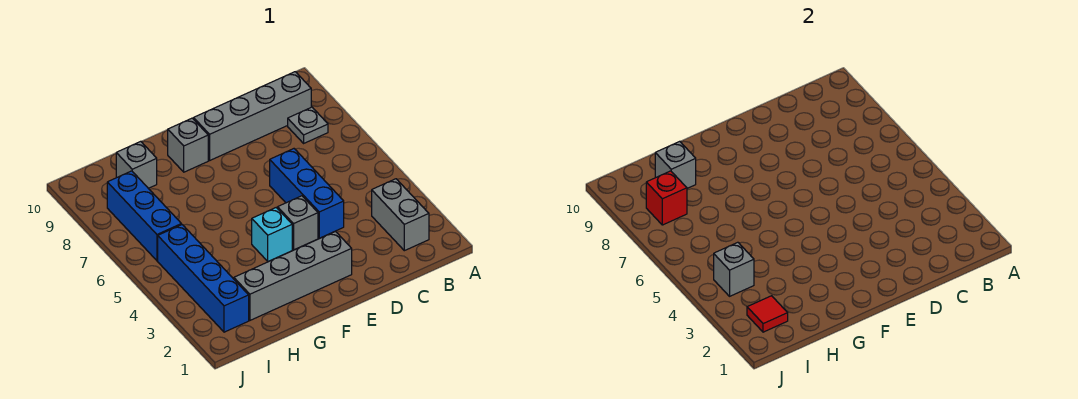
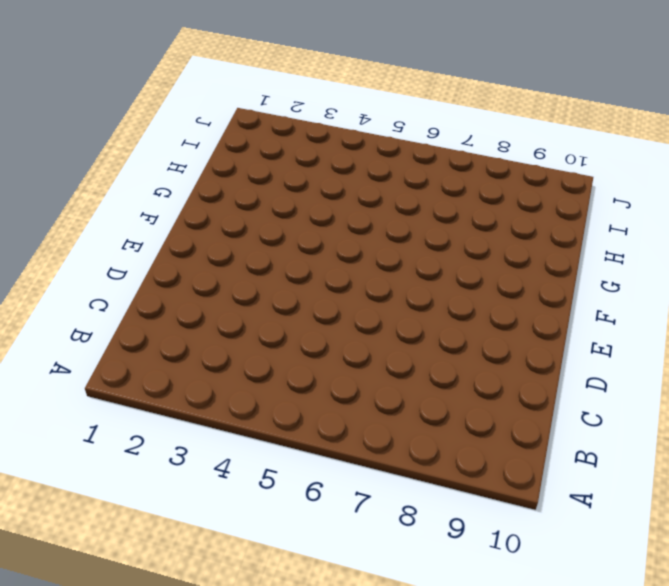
none -> grey brick B2:B3 level 1
none -> grey plate B8 level 1
none -> grey brick B9:E9 level 1

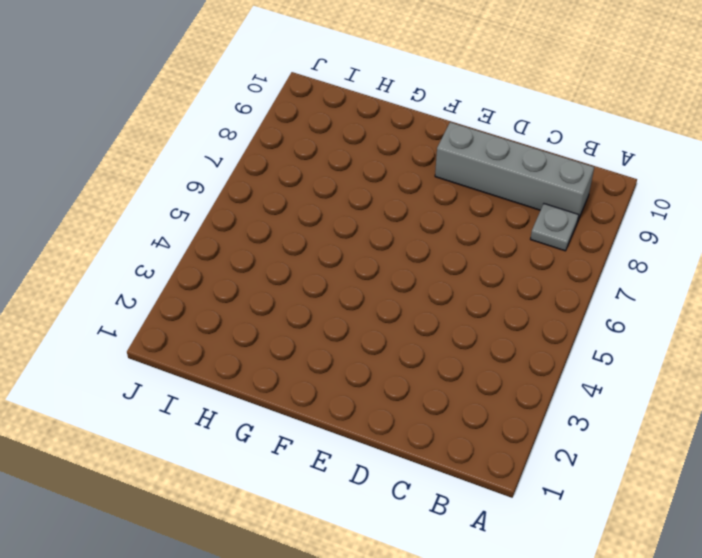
none -> grey brick B2:B3 level 1
none -> blue brick D4:D6 level 1
none -> grey brick E2:H2 level 1

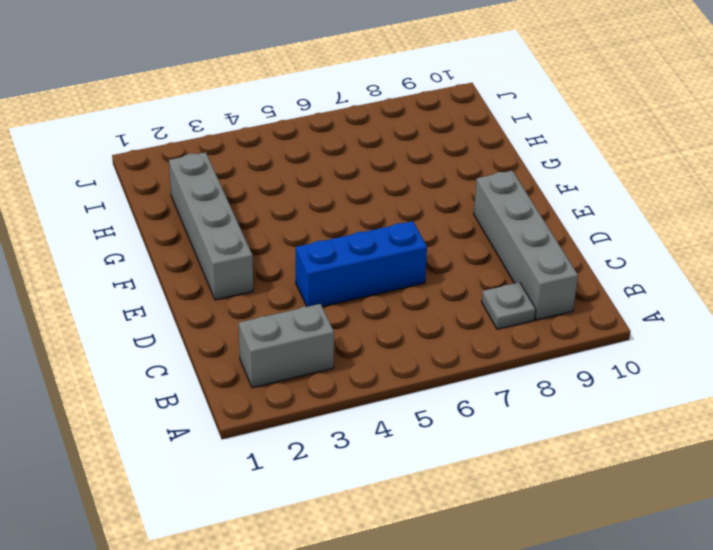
none -> grey brick E4 level 1
none -> cyan brick F4 level 1
none -> grey brick F9 level 1

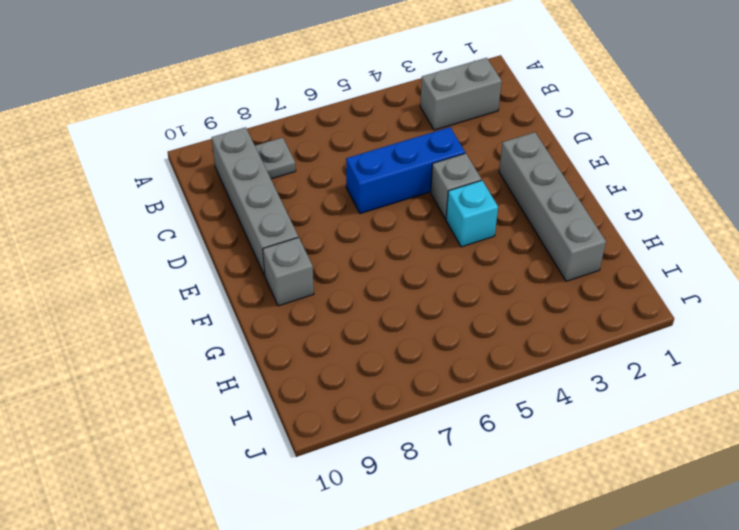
none -> grey brick H9 level 1
none -> blue brick I2:I5 level 1
none -> blue brick I6:I8 level 1

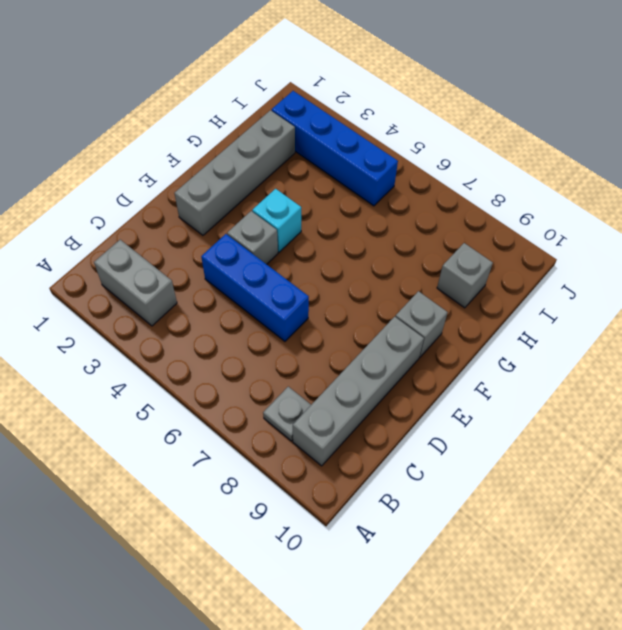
none -> blue brick I6:I8 level 1
none -> grey brick H9 level 2
none -> red tile I2 level 2

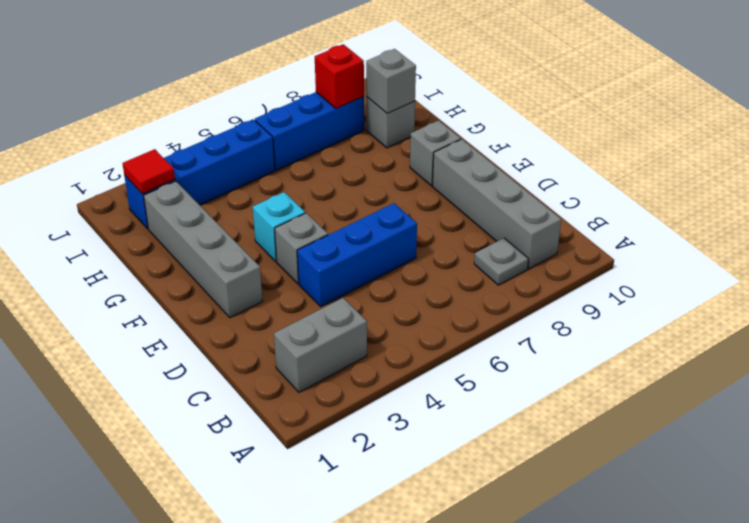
none -> grey brick I4 level 2

